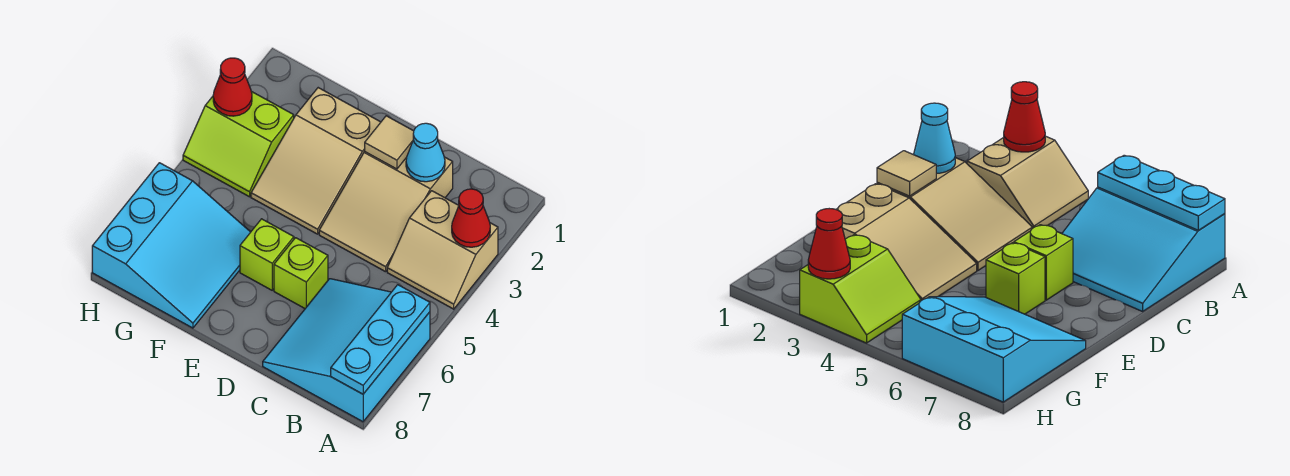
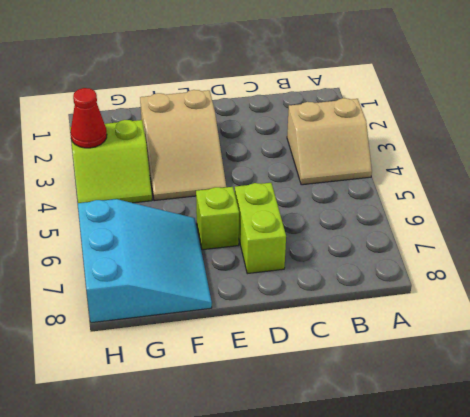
lime brick D6:D7 level 1 -> lime brick D6 level 1
none -> cyan slope A6:C8 level 1 top A
none -> tan slope C2:D4 level 1 top 2
none -> red cone A3 level 2

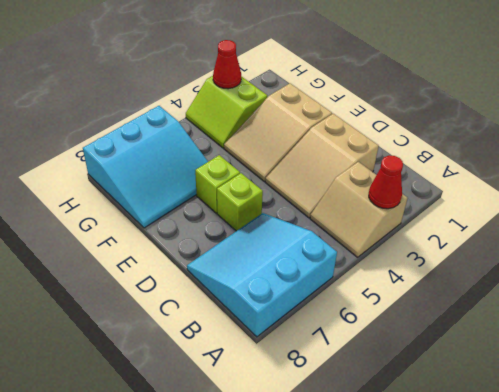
none -> cyan plate A6:A8 level 2
none -> cyan cone C2 level 2
none -> tan tile D2 level 2

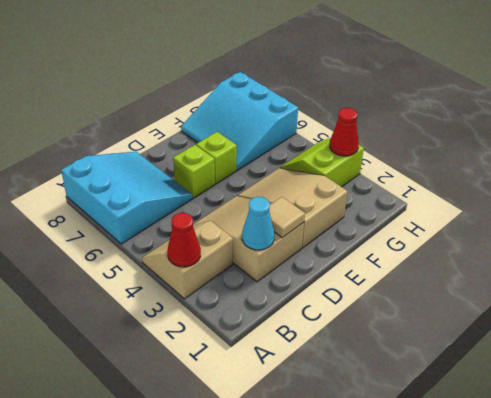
none -> cyan plate A6:A8 level 2

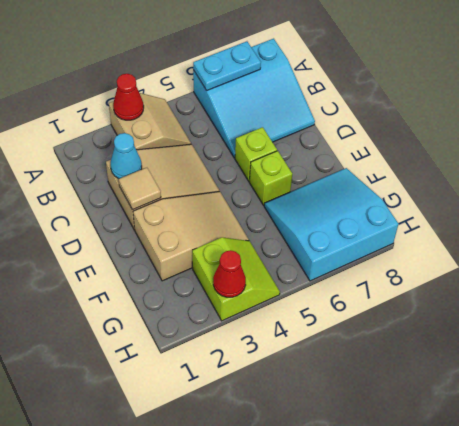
cyan plate A6:A7 level 2 -> cyan plate A6:A8 level 2

